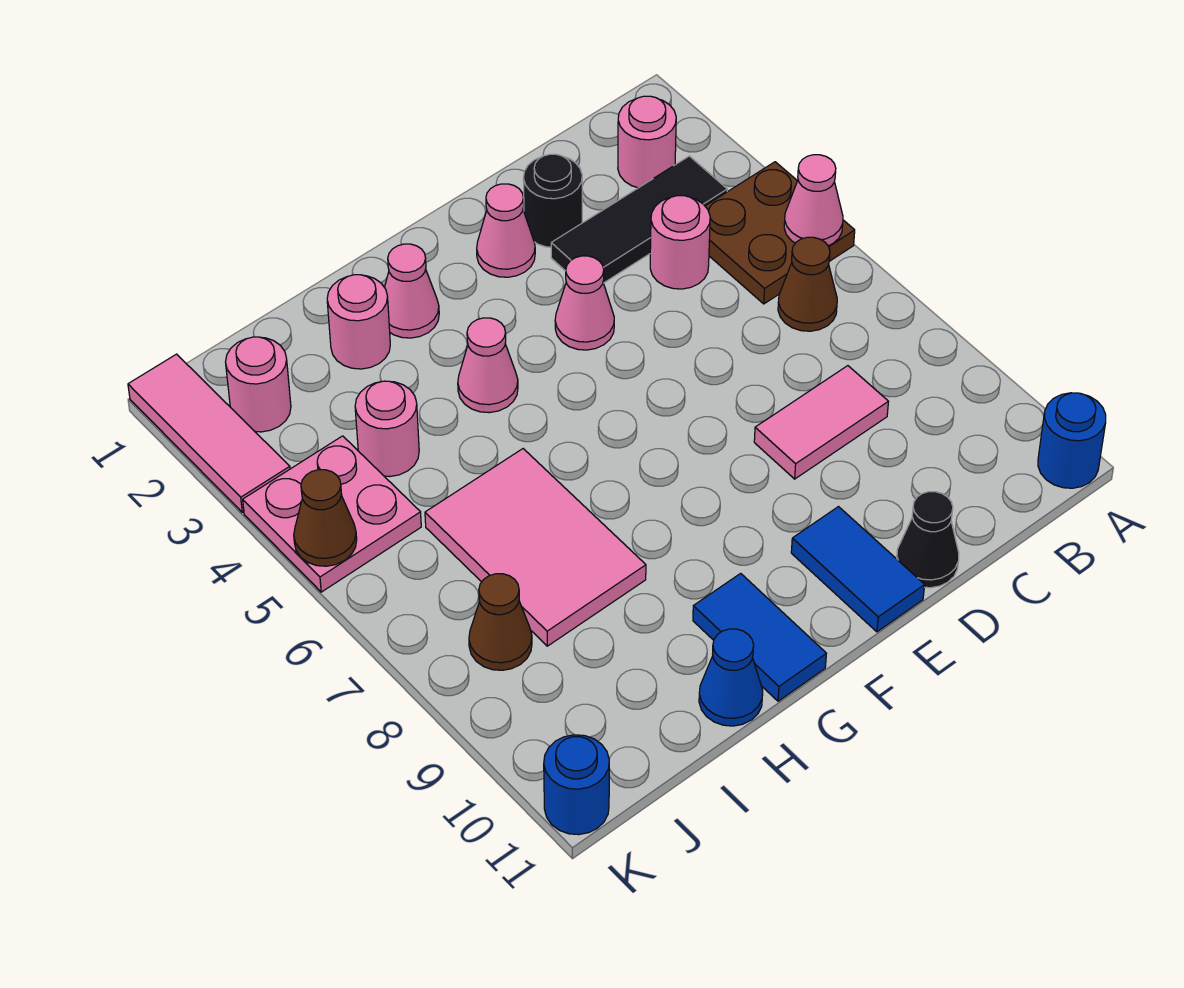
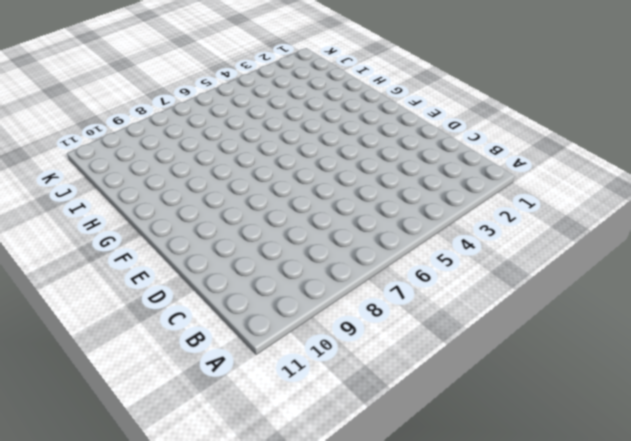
none -> brown plate A4:B5 level 1
none -> blue round brick A11 level 1
none -> pink round brick B2 level 1

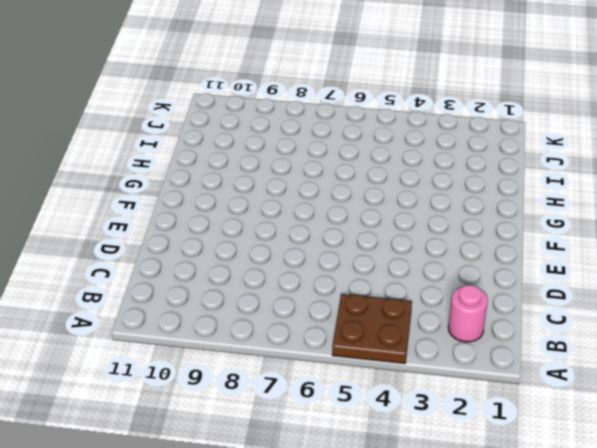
none -> blue round brick A11 level 1
none -> black tile B3:D3 level 1
none -> brown cone B6 level 1

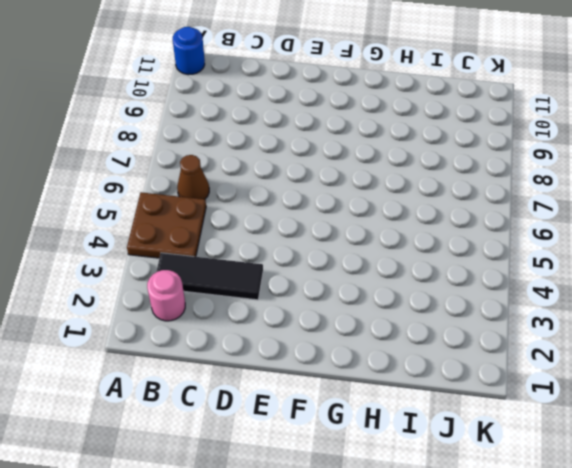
none -> pink round brick C4 level 1
none -> pink tile C8:D8 level 1
none -> black round brick D2 level 1

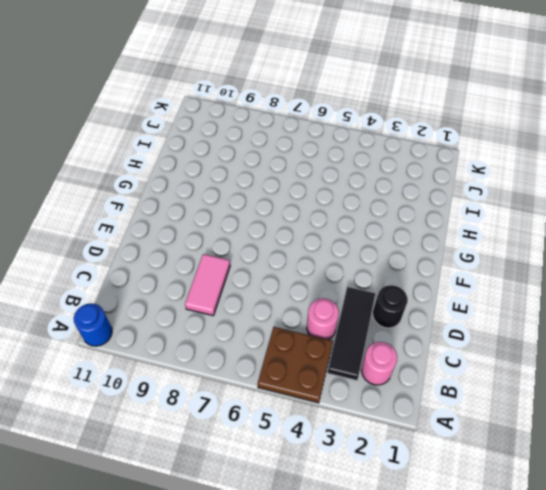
none -> brown cone B6 level 1
none -> black cone D11 level 1
none -> pink cone E2 level 1

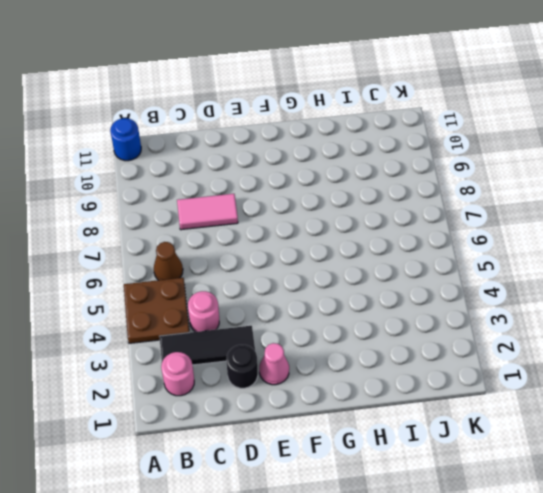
none -> black cone D11 level 1
none -> pink cone E4 level 1
none -> blue tile E10:E11 level 1

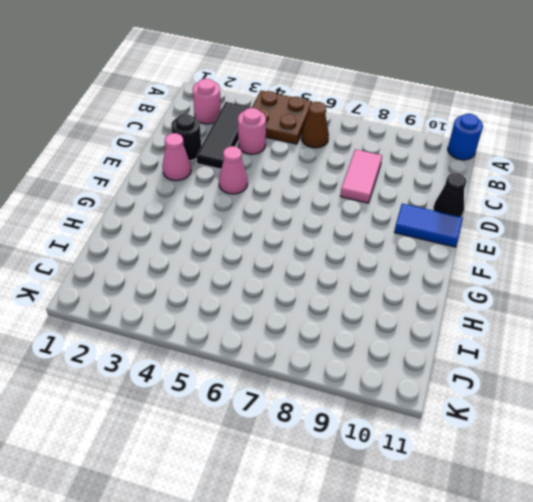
none -> pink cone G2 level 1
none -> pink cone G4 level 1
none -> blue tile G10:G11 level 1

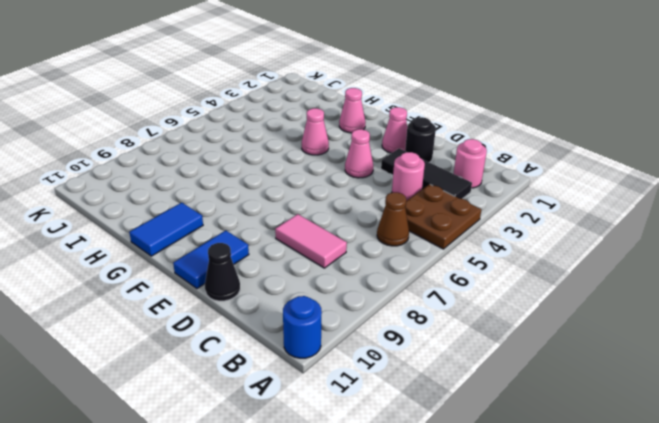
none -> pink round brick H2 level 1
none -> pink tile H6:I8 level 1
none -> blue cone H11 level 1

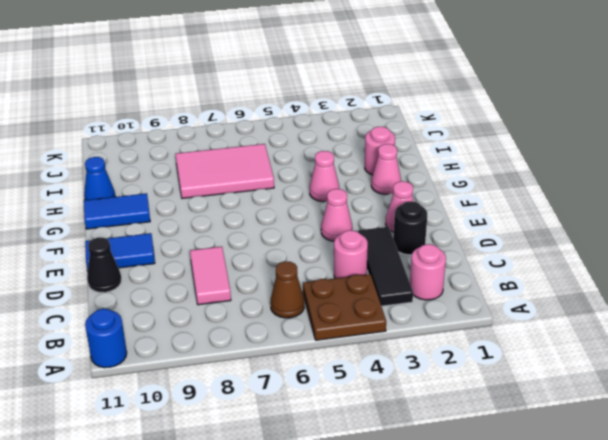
none -> pink round brick I4 level 1
none -> pink round brick J2 level 1
none -> pink plate J4:K5 level 1

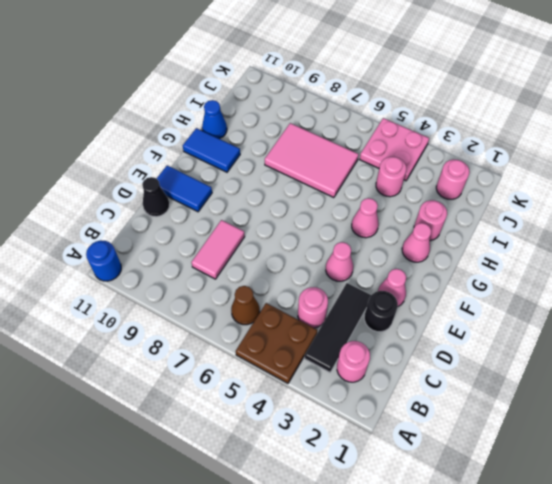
none -> brown cone J8 level 1
none -> pink tile K1:K3 level 1
none -> blue round brick K11 level 1

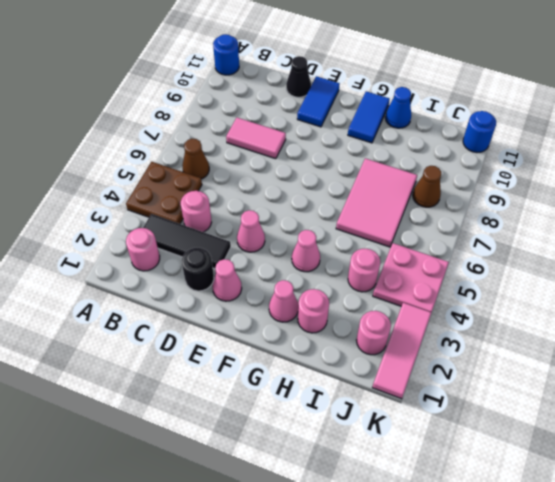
none -> pink cone A5 level 2
none -> brown cone K5 level 2

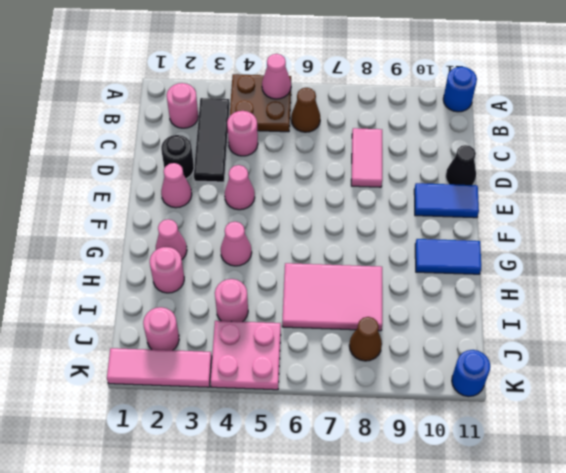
none -> blue cone H11 level 1
none -> brown cone K5 level 2

